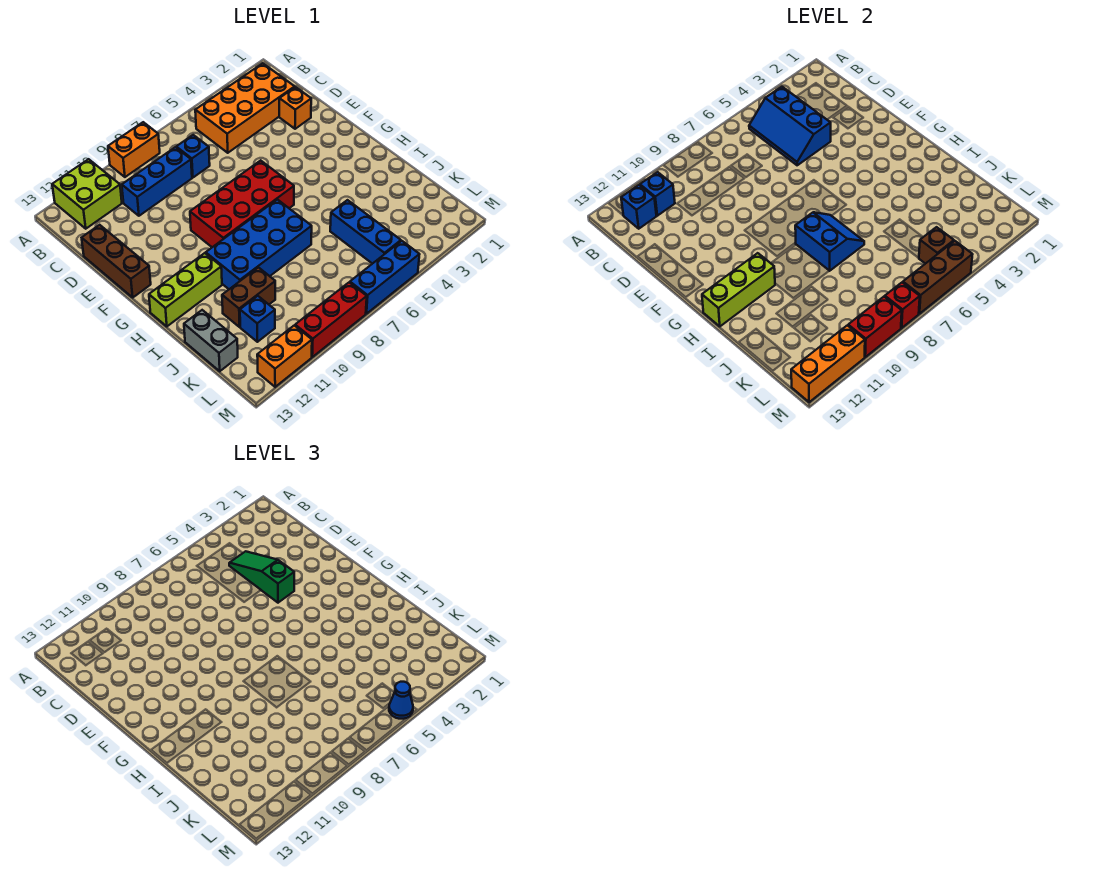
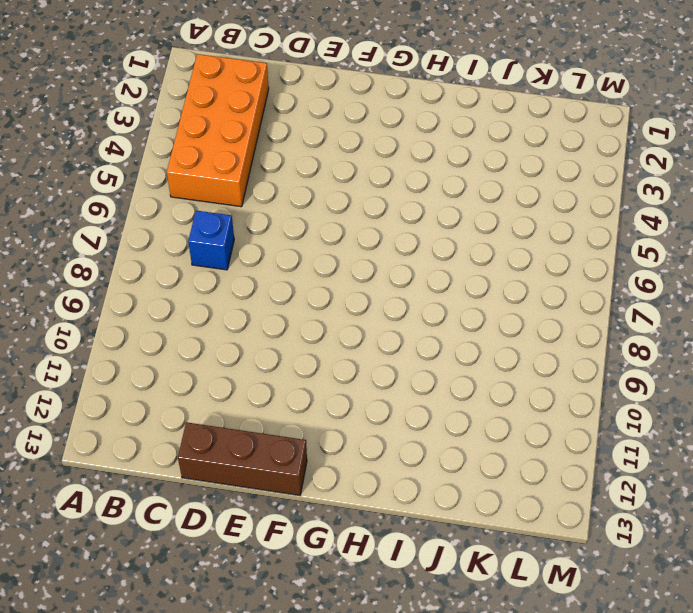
none -> orange brick A8:A9 level 1
none -> lime brick A11:B12 level 1
none -> blue brick C8:C10 level 1

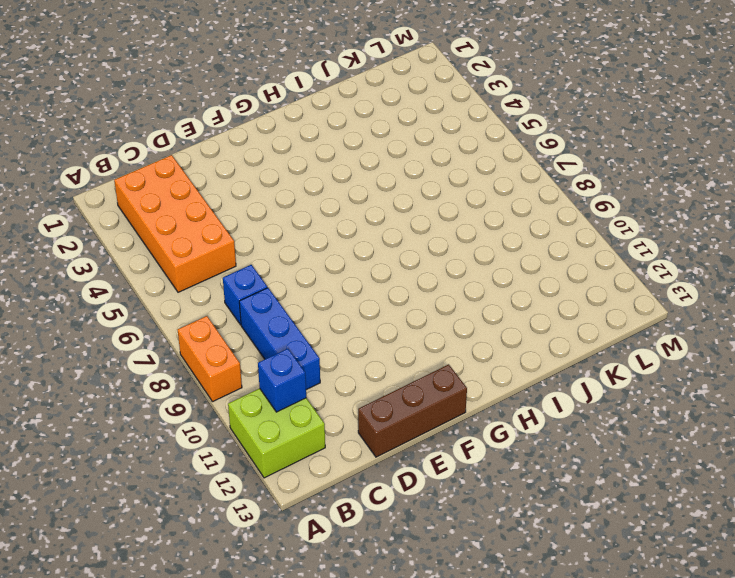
none -> orange brick D2 level 1
none -> red brick F6:G9 level 1
none -> blue brick H7:I10 level 1

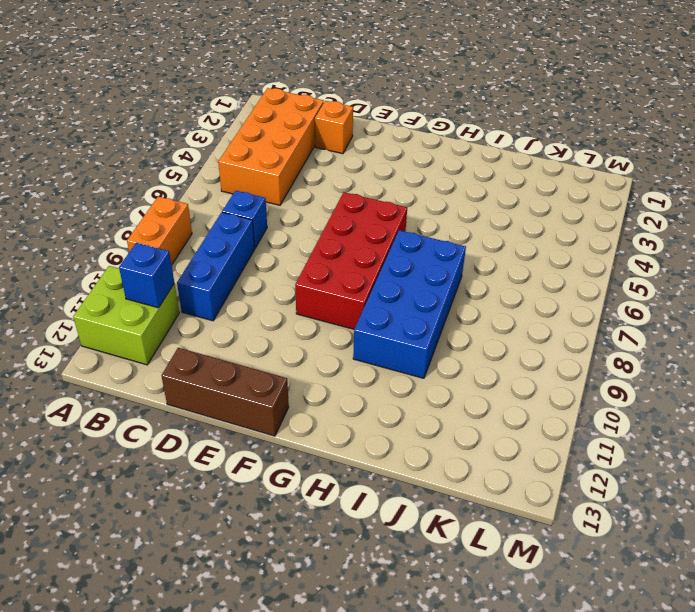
none -> lime brick H11:H13 level 1
none -> blue brick J5:L5 level 1
none -> brown brick J10:J11 level 1

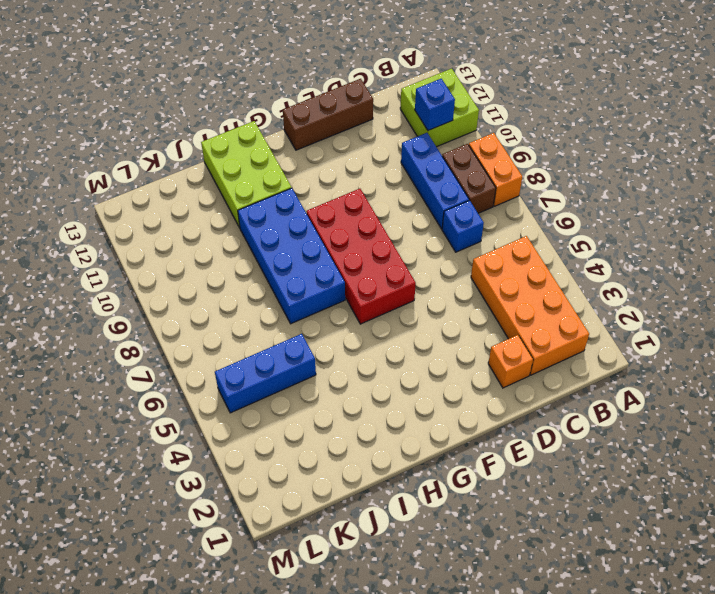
brown brick B8:B9 level 1 -> brown brick J10:J11 level 1
lime brick H11:I13 level 1 -> lime brick H11:H13 level 1
none -> grey brick J13:K13 level 1
none -> blue brick K11 level 1
none -> blue brick M5:M7 level 1

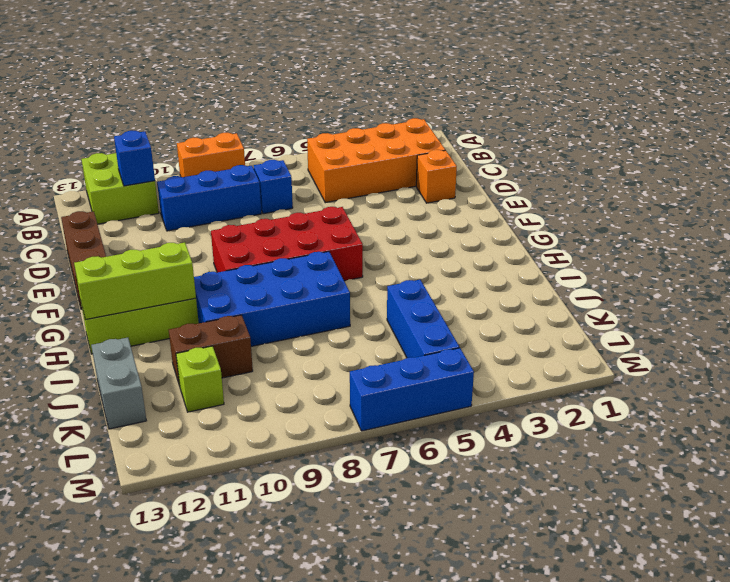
lime brick K11 level 1 -> blue brick K11 level 1
none -> red brick M8:M10 level 1
none -> orange brick M11:M12 level 1
none -> blue slope B4:D5 level 2 top 4

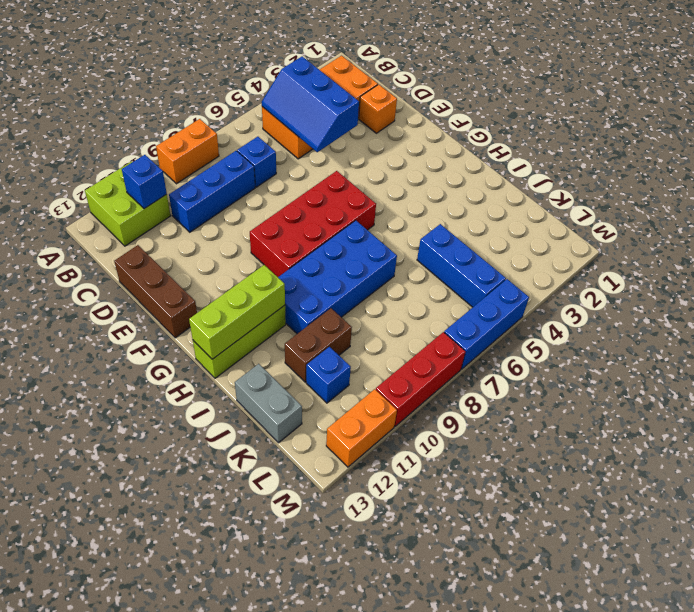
none -> blue brick B12 level 2
none -> blue slope H7:I8 level 2 top 8
none -> brown brick L5 level 2

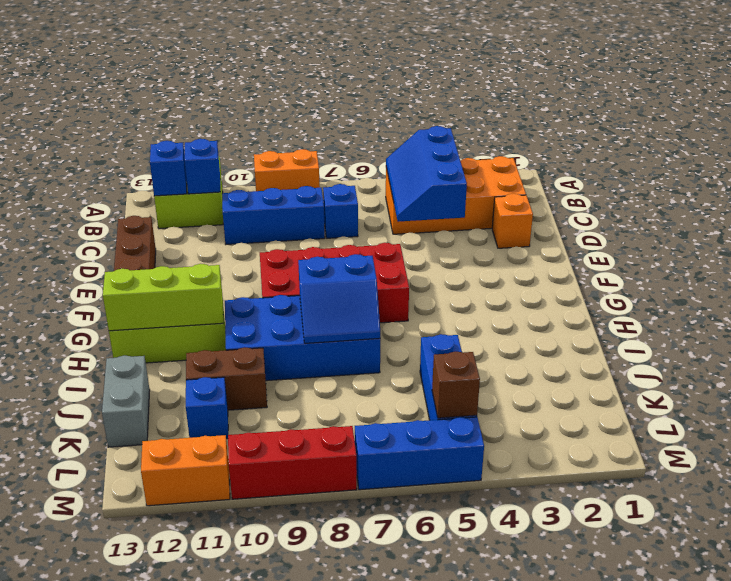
blue slope H7:I8 level 2 top H -> blue slope H7:I8 level 2 top 8
none -> brown brick M5:M7 level 2
none -> red brick M8 level 2
none -> red brick M9:M10 level 2

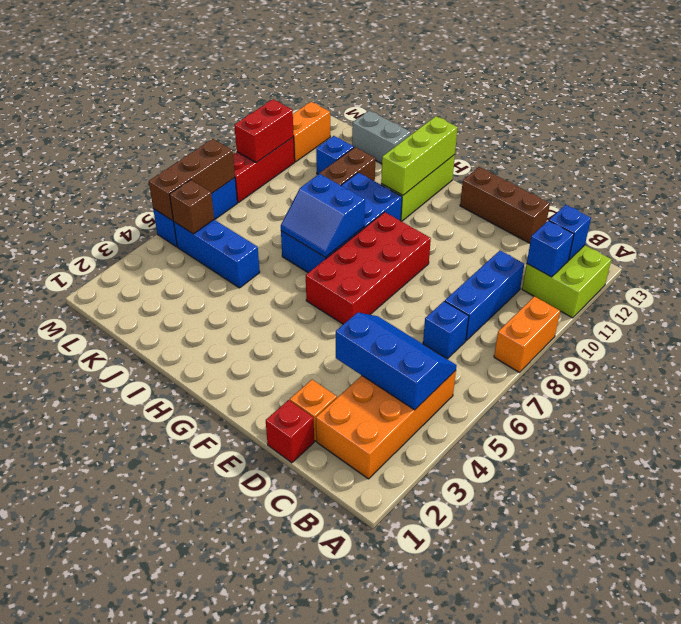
red brick D1 level 1 -> red brick M8 level 2
none -> orange brick M11:M13 level 2
none -> green slope C4:E4 level 3 top E
none -> blue cone M5 level 3

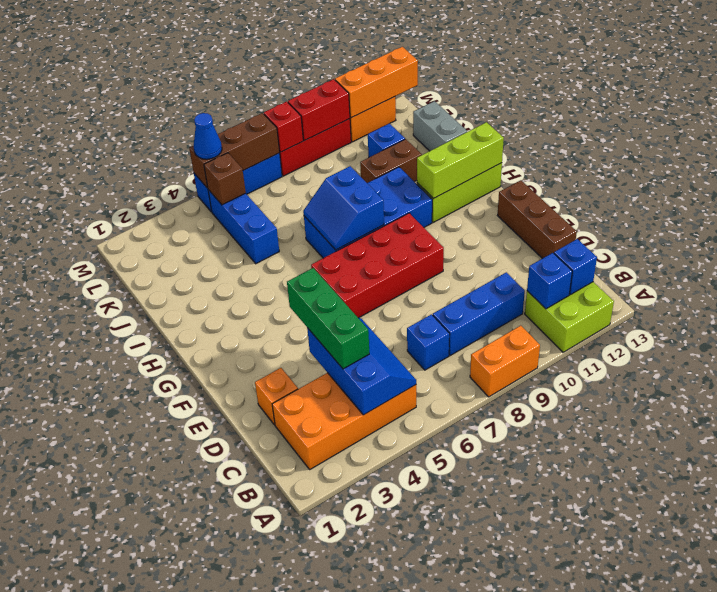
green brick C4:E4 level 3 -> green slope C4:E4 level 3 top E

